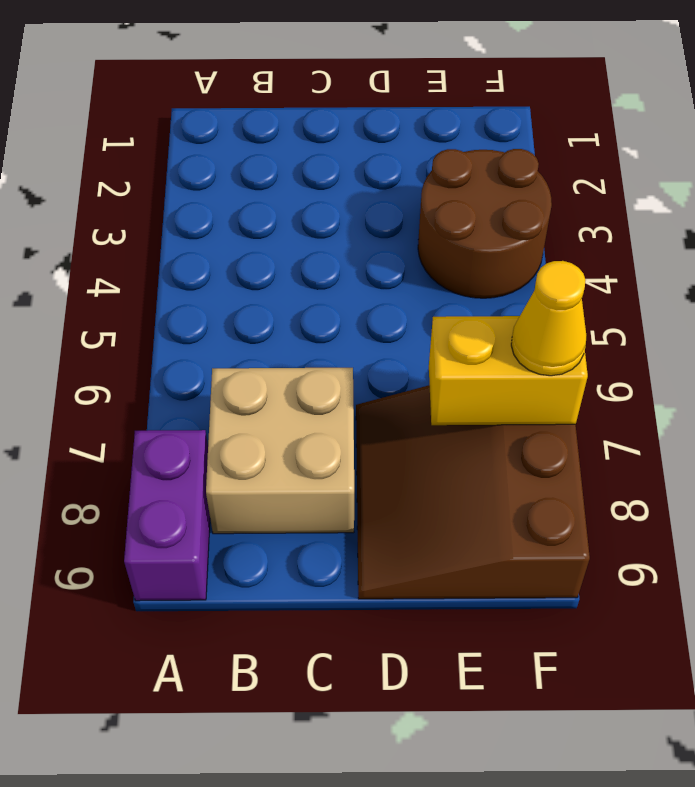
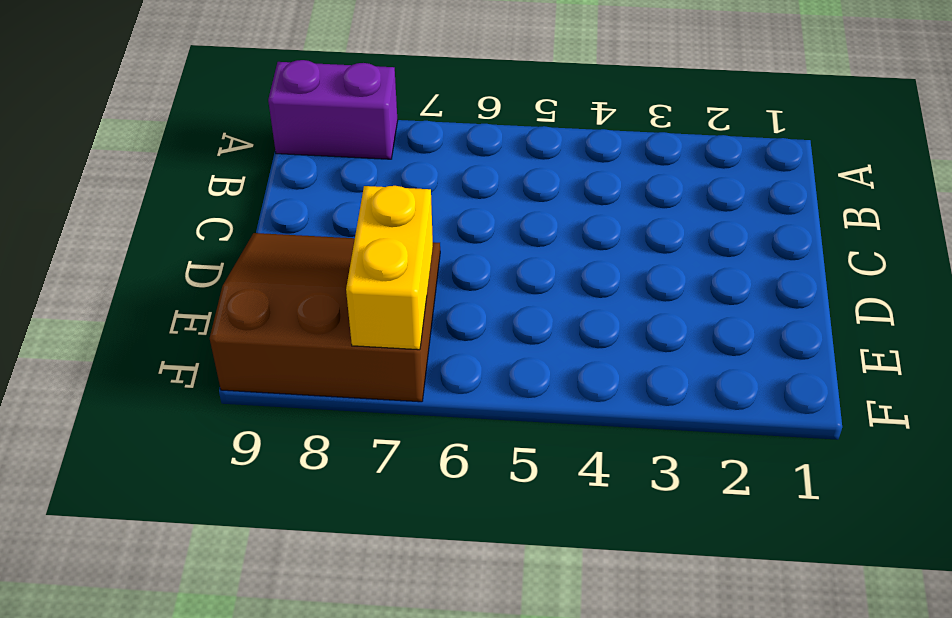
none -> tan brick B7:C8 level 1
none -> brown round brick E3:F4 level 1

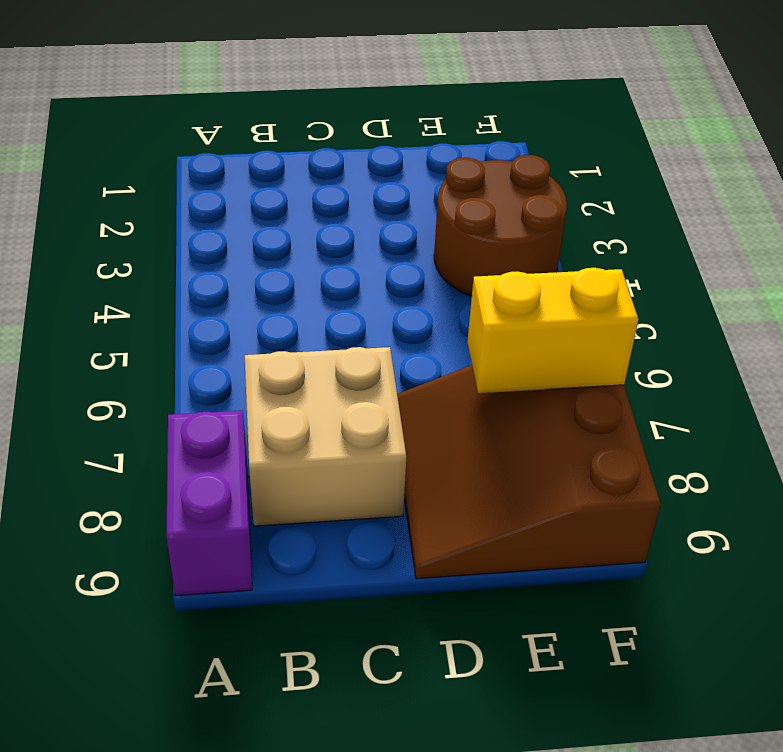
none -> yellow cone F7 level 3

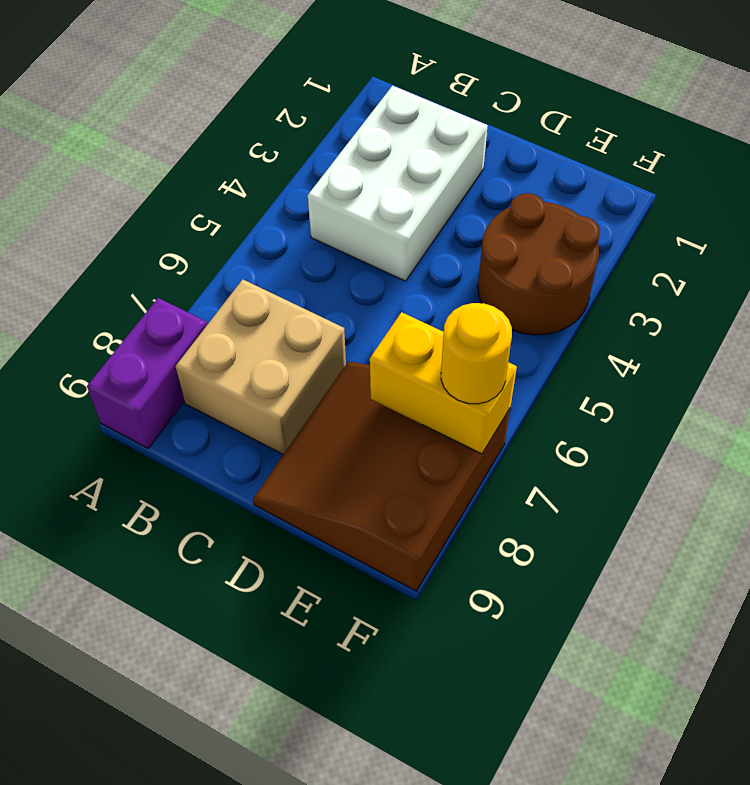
white brick B2:C4 level 1 -> none
yellow round brick F7 level 3 -> yellow cone F7 level 3

